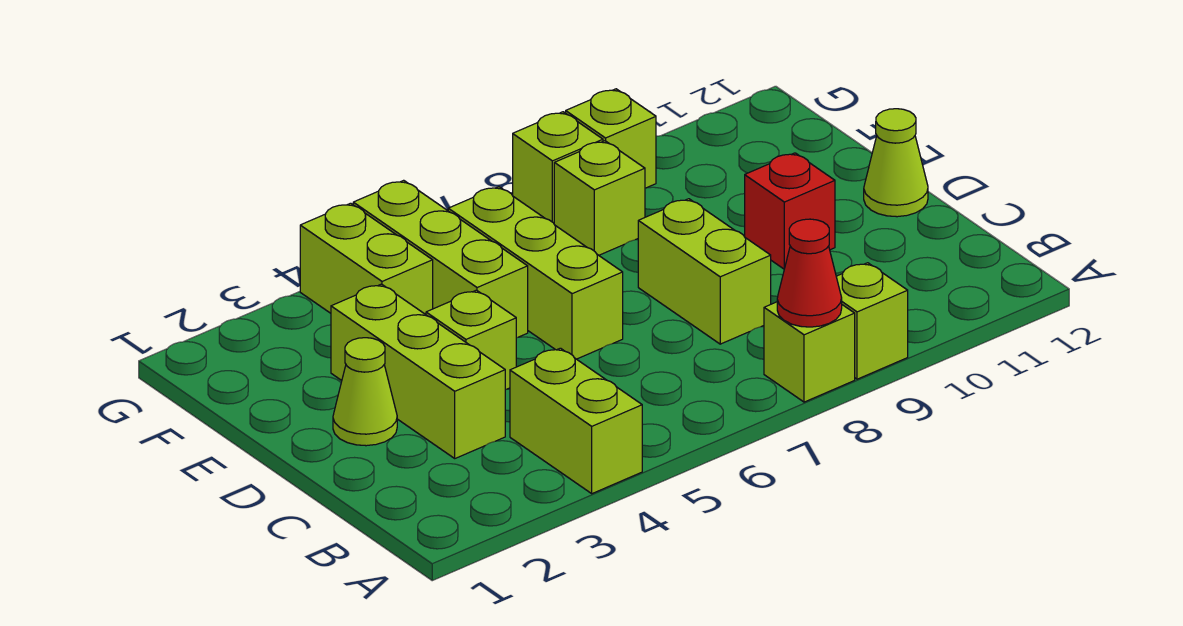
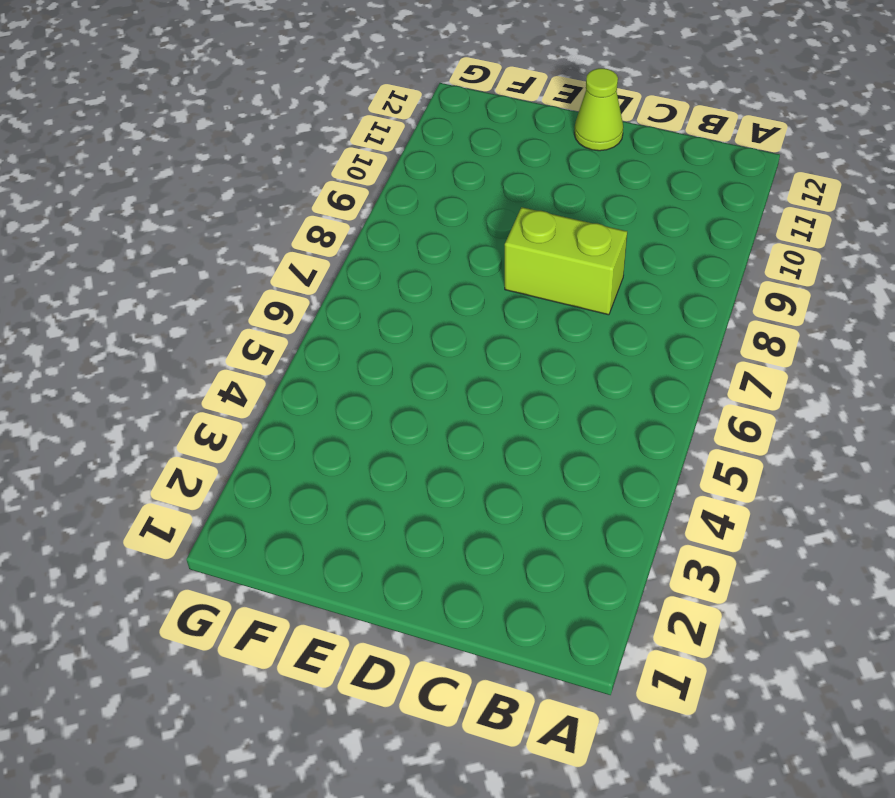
none -> lime brick A4:B4 level 1
none -> lime brick A8 level 1
none -> lime brick A9 level 1

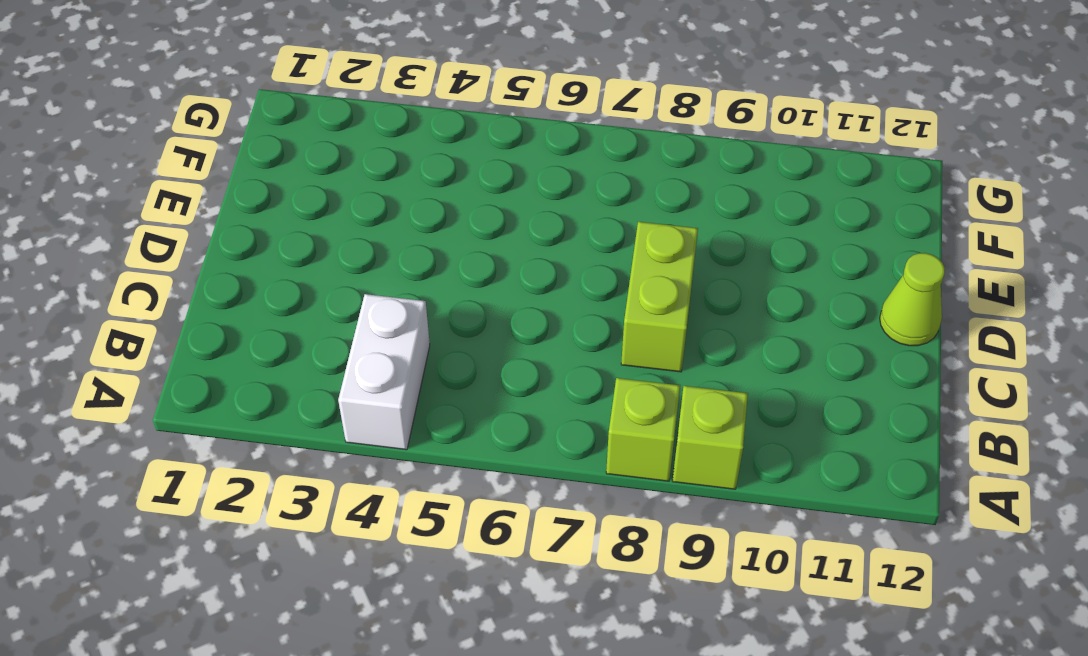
white brick A4:B4 level 1 -> lime brick A4:B4 level 1
none -> lime brick C3:E3 level 1
none -> lime cone D2 level 1
none -> lime brick D4 level 1

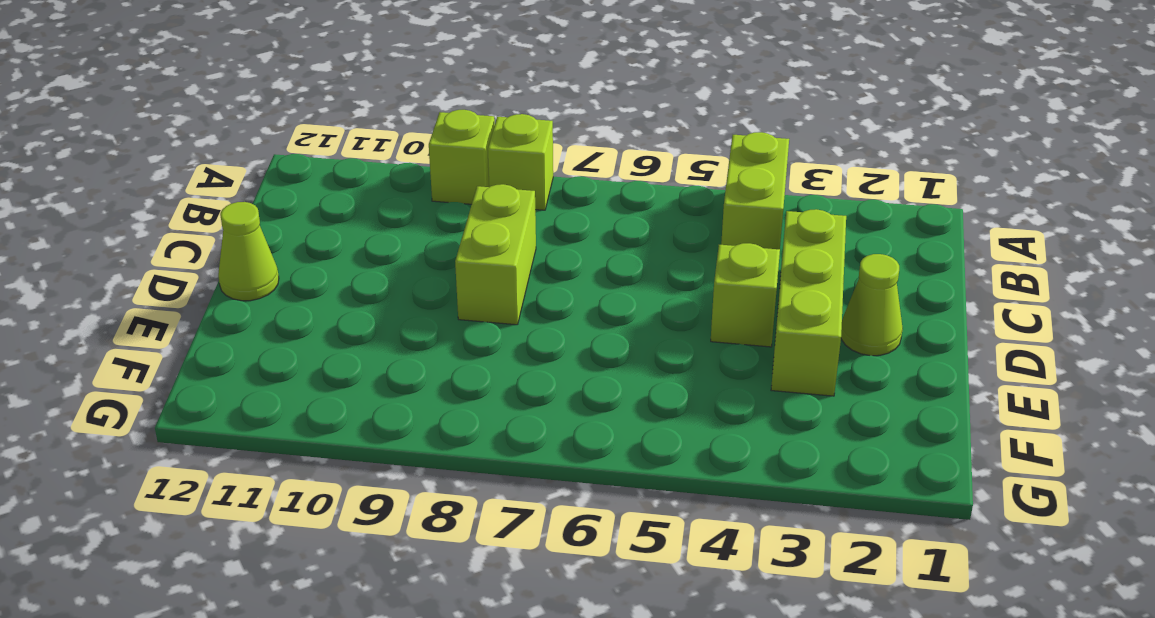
none -> lime brick D6:F6 level 1
none -> red brick D10 level 1
none -> lime brick E5:G5 level 1

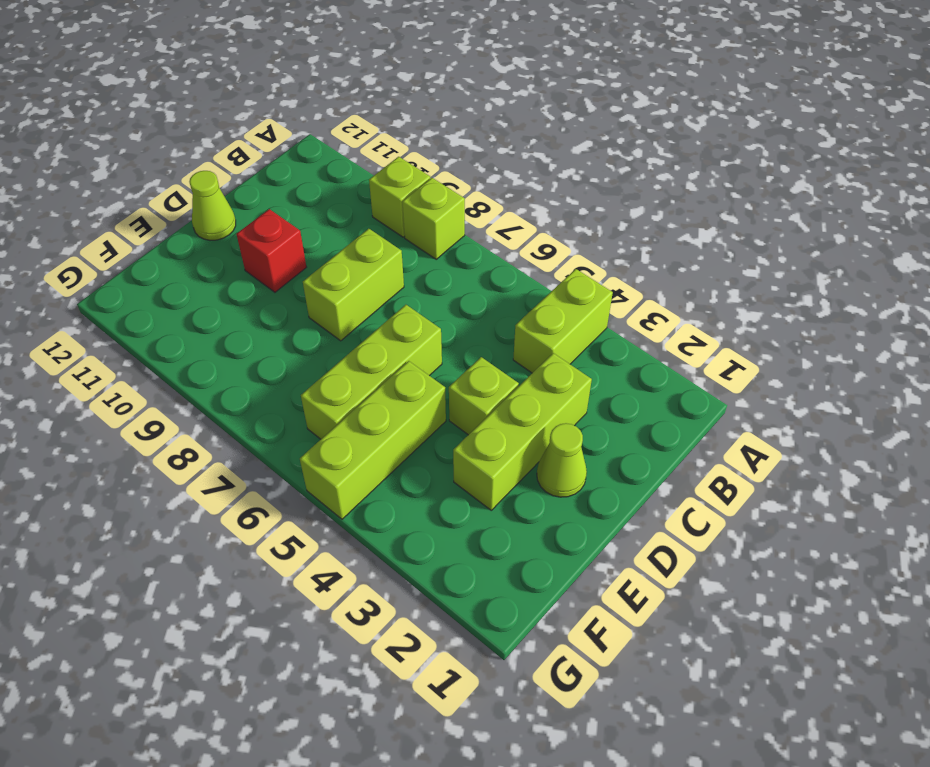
none -> lime brick F4:G4 level 1
none -> lime brick F8 level 1
none -> lime brick G8 level 1

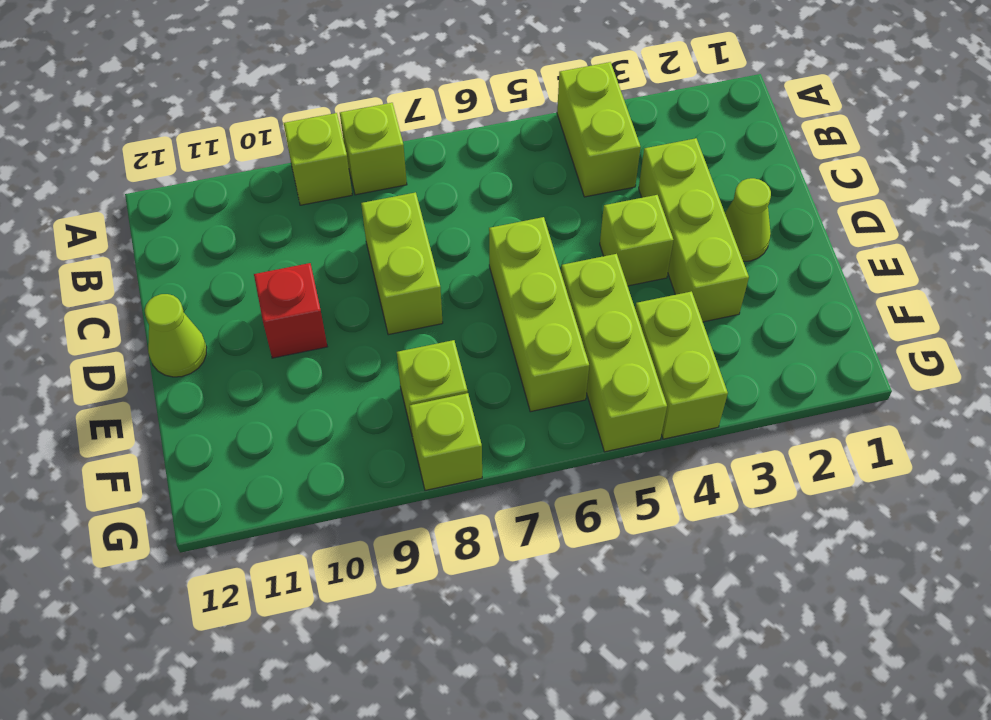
none -> lime brick G9 level 1
none -> red cone A8 level 2

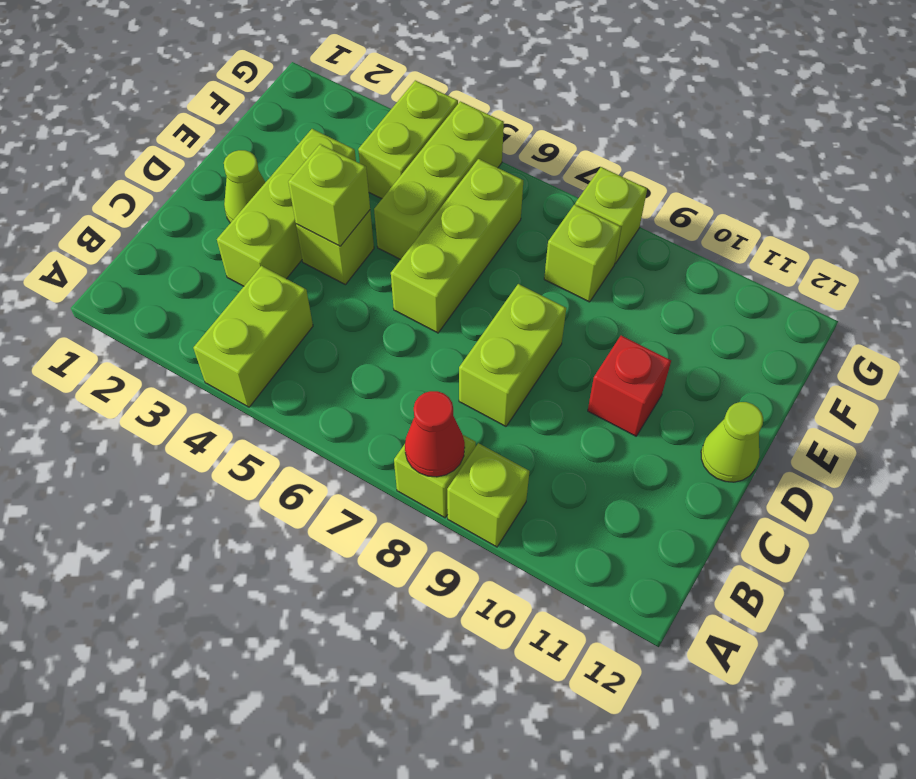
lime brick D4 level 2 -> lime brick G9 level 1

